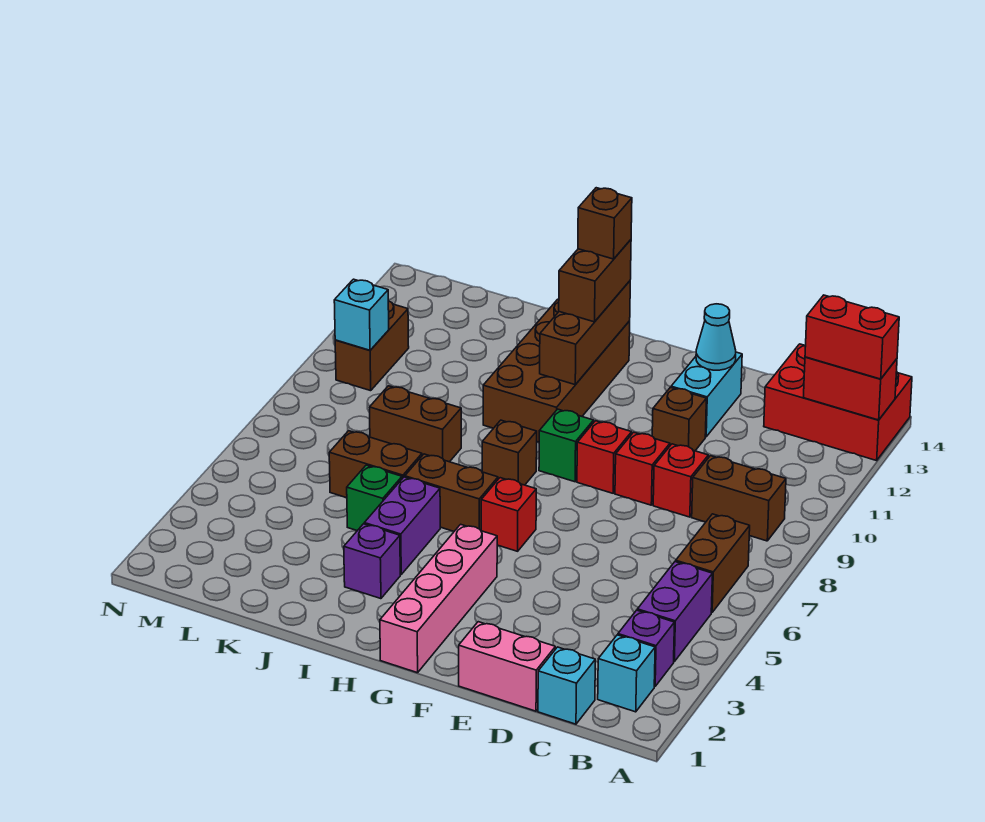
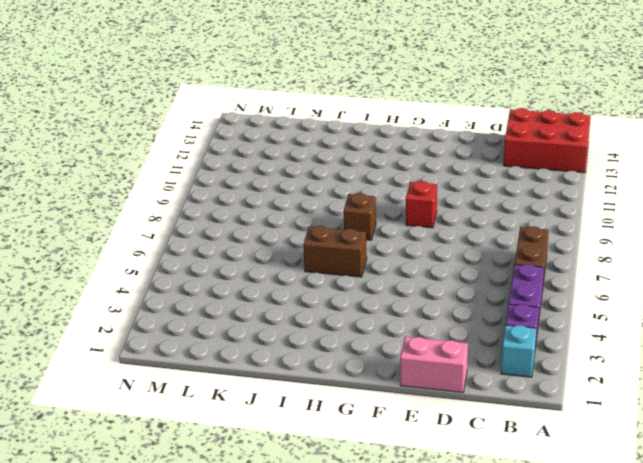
none -> brown brick B9:C9 level 1
none -> cyan brick C1 level 1
none -> red brick D9 level 1
none -> red brick E9 level 1

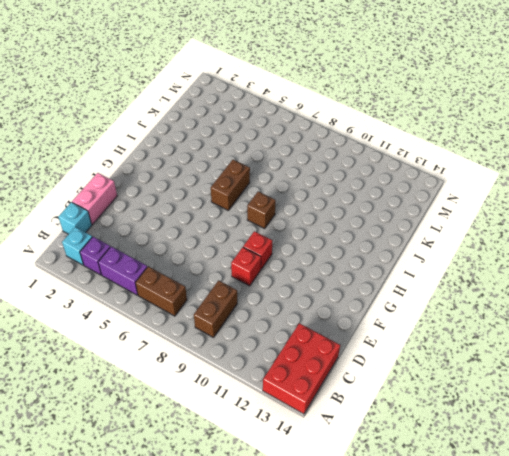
none -> red brick D9 level 1
none -> brown brick E11 level 1
none -> cyan brick E12:E13 level 1
none -> pink brick G1:G4 level 1

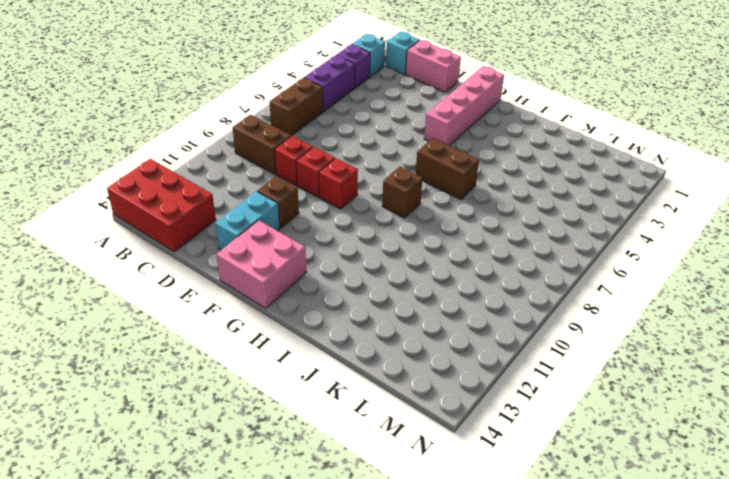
pink brick F13:G14 level 1 -> none
none -> red brick G6 level 1
none -> green brick G9 level 1
none -> brown brick H10:I13 level 1
none -> purple brick I3 level 1

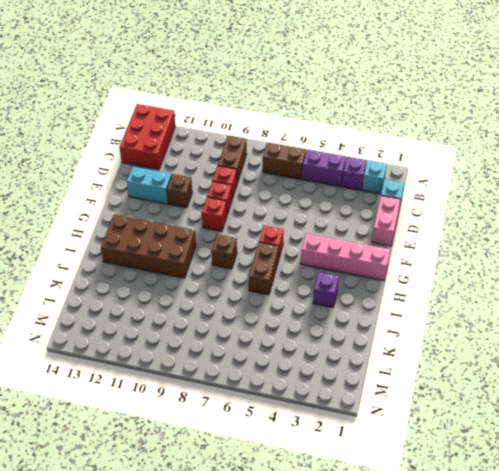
none -> green brick G9 level 1
none -> purple brick I4:I5 level 1
none -> green brick J5 level 1
none -> brown brick J6:K6 level 1

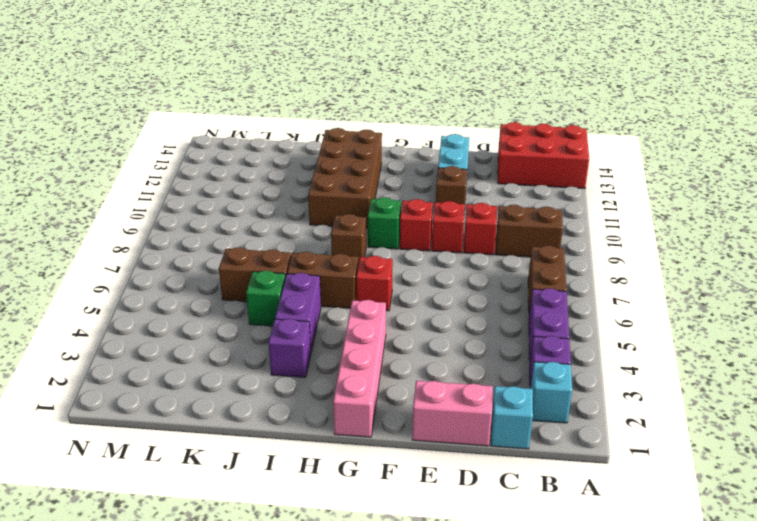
none -> brown brick J8:K8 level 1
none -> brown brick M10:M11 level 1
none -> red brick A13:B13 level 2
none -> cyan cone E13 level 2

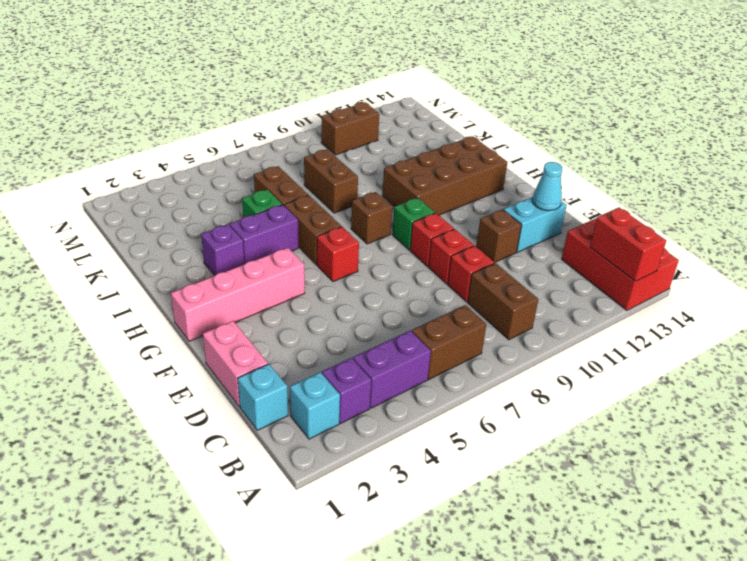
none -> brown brick H11:H13 level 2
none -> cyan brick M10 level 2
none -> red brick A13:B13 level 3
none -> brown brick H12:H13 level 3

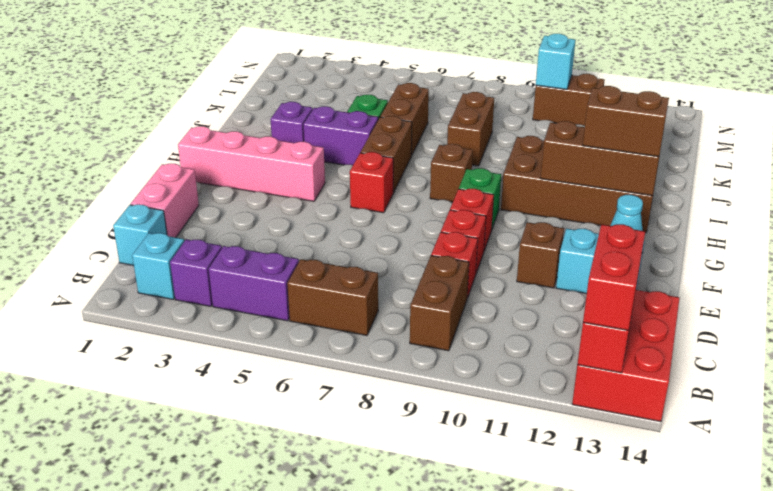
none -> brown brick H13 level 4

